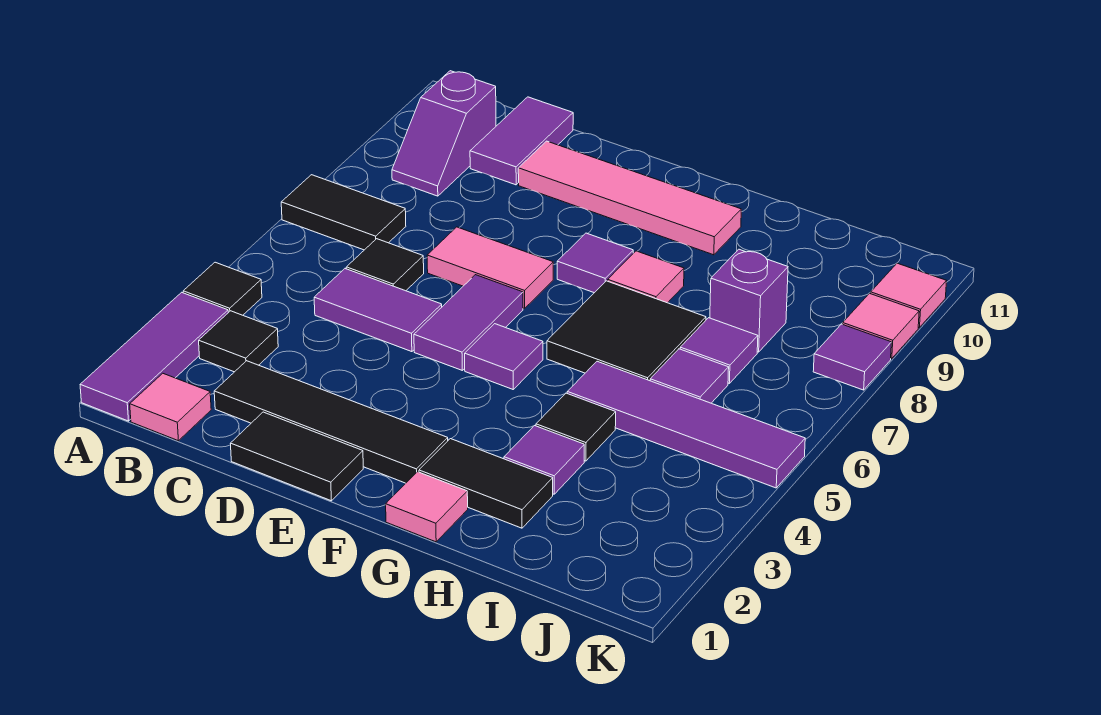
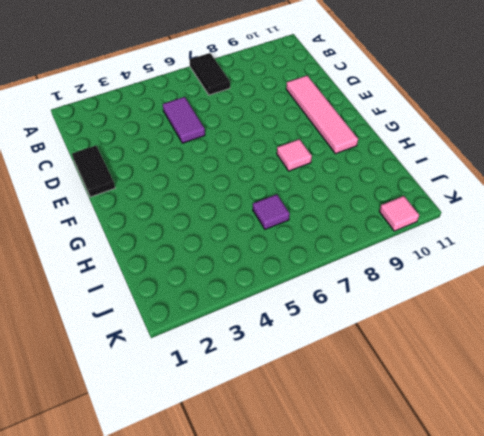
none -> purple tile A1:A3 level 1
none -> black tile A4 level 1
none -> pink tile B1 level 1

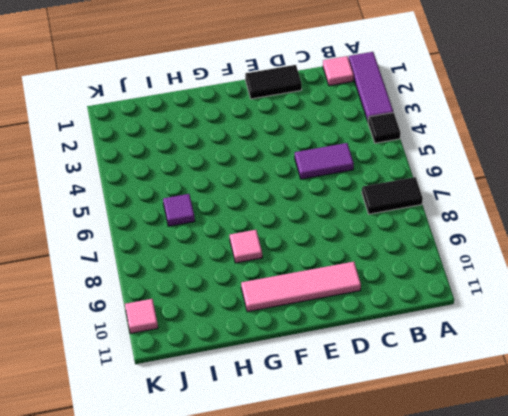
none -> black tile B3 level 1
none -> purple slope B9:B10 level 1 top 10
none -> black tile C2:F2 level 1

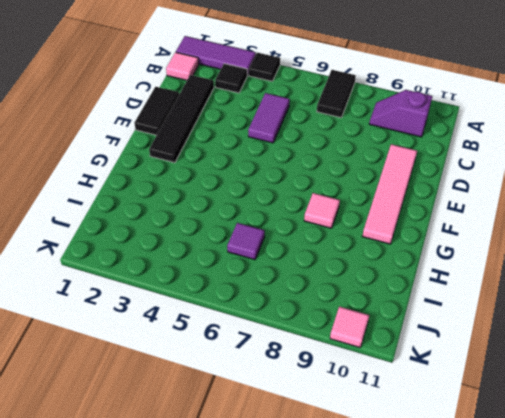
none -> black tile C6 level 1
none -> purple tile C10:C11 level 1
none -> pink tile D7:E7 level 1

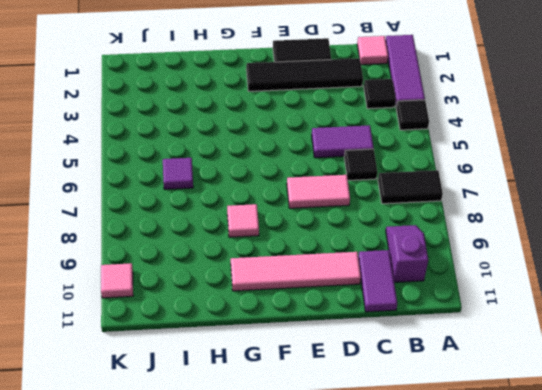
none -> purple tile E5:E6 level 1
none -> purple tile F5 level 1
none -> purple tile F8 level 1

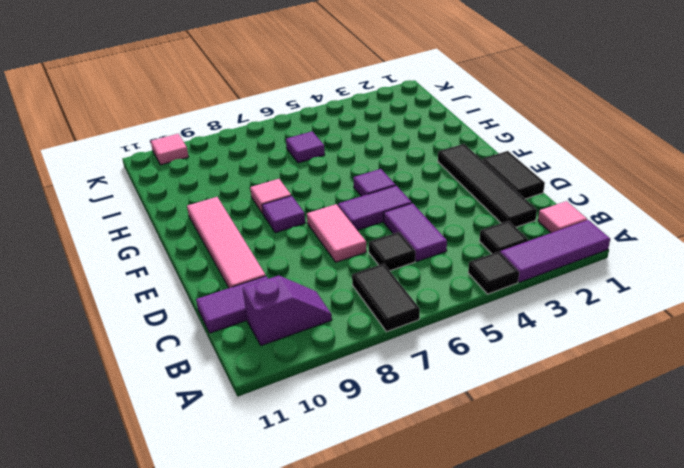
none -> pink tile G1 level 1
none -> black tile G2:H2 level 1
none -> black tile G6:H7 level 1

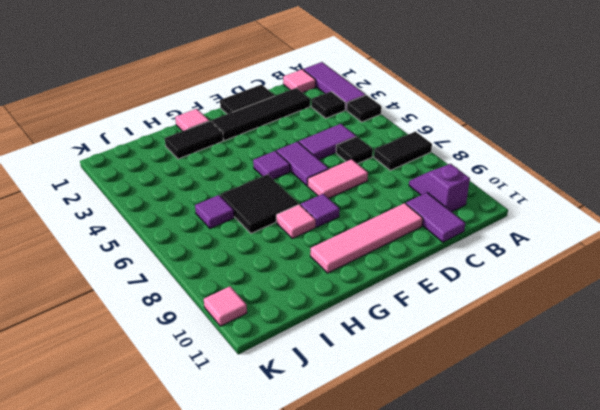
none -> purple tile H3 level 1
none -> black tile H4 level 1
none -> purple tile H5:K5 level 1

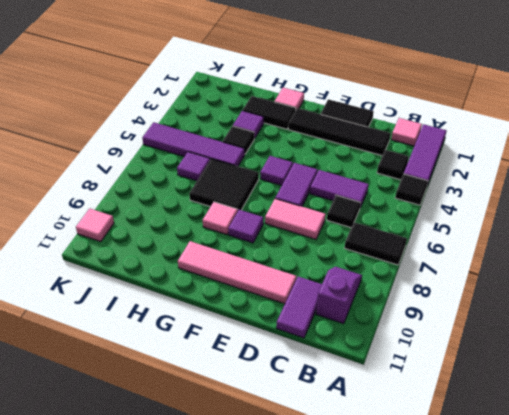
none -> purple tile I7 level 1
none -> purple brick I8 level 1
none -> purple tile K8 level 1

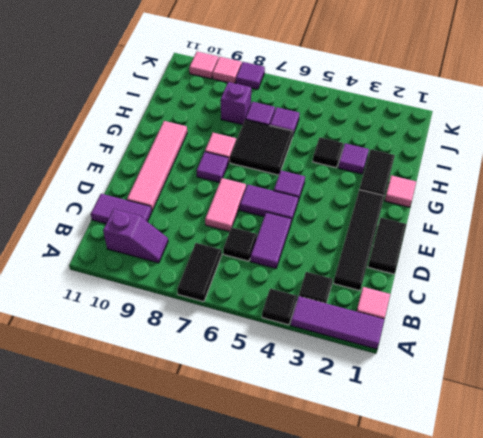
none -> purple tile H5:K5 level 1

